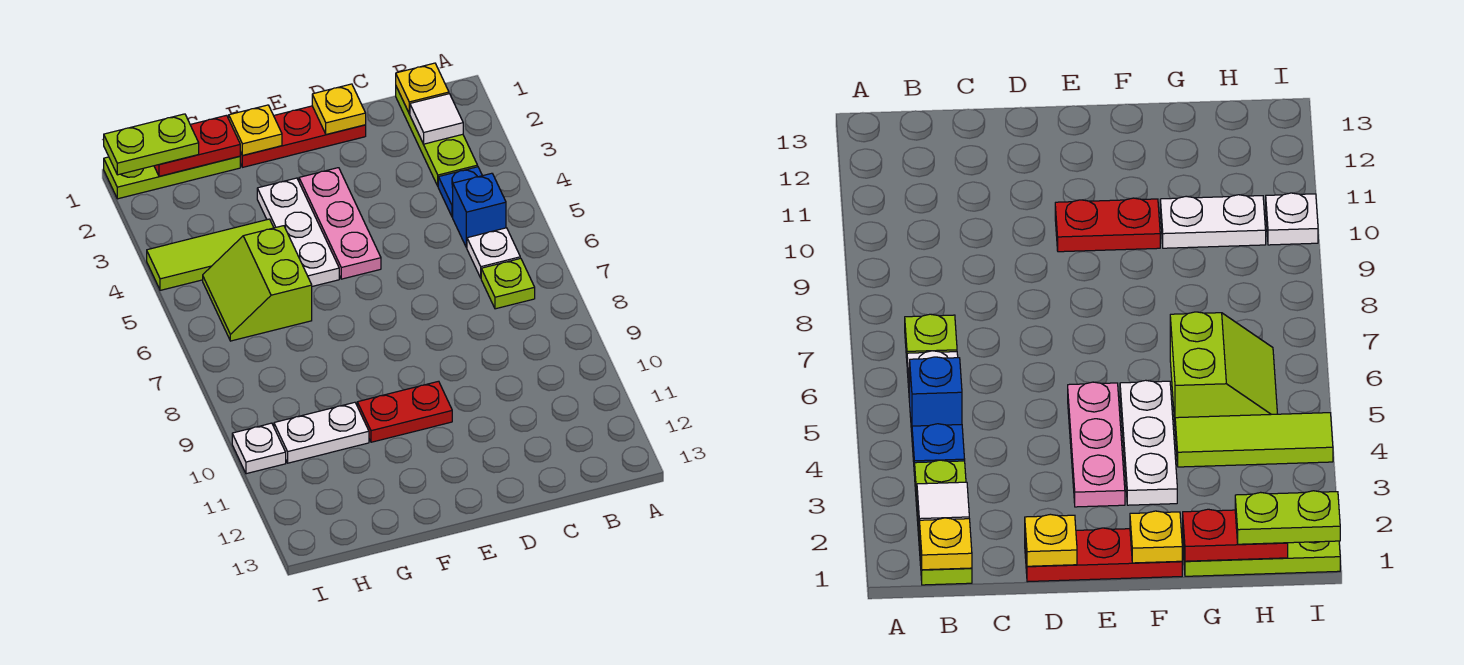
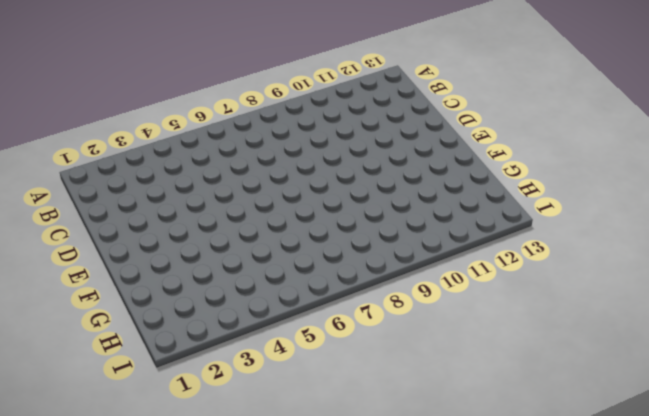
none -> lime plate B1:B3 level 1
none -> blue plate B4 level 1
none -> blue brick B5 level 1

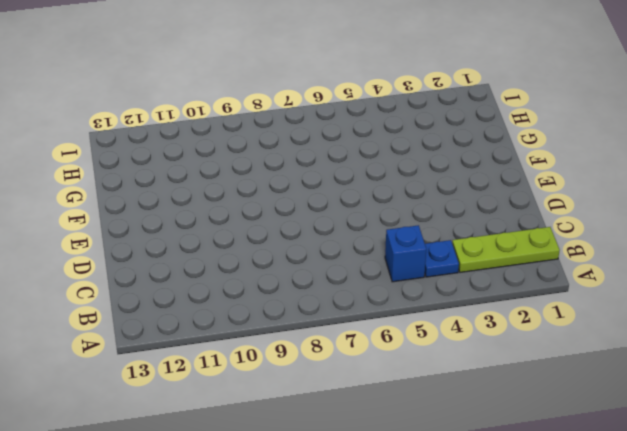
none -> white plate B6 level 1
none -> lime plate B7 level 1
none -> red plate D1:F1 level 1

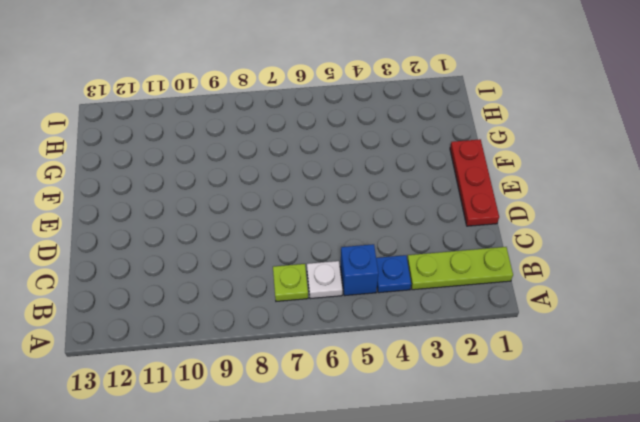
none -> pink plate E3:E5 level 1
none -> red plate E10:F10 level 1
none -> white plate F3:F5 level 1

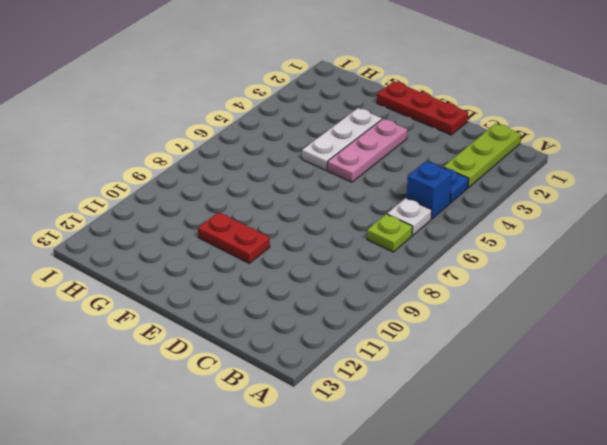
none -> lime plate G1:I1 level 1
none -> lime tile G4:I4 level 1
none -> lime slope G5:H6 level 1 top G

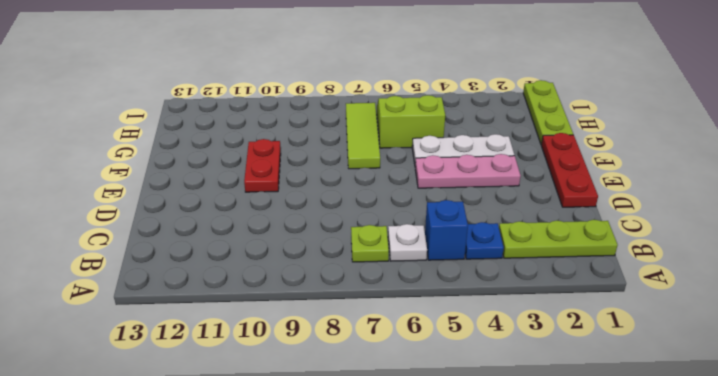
lime tile F7:H7 level 1 -> lime tile G4:I4 level 1
none -> white plate G10:H10 level 1
none -> white plate I10 level 1
none -> yellow plate B1 level 2

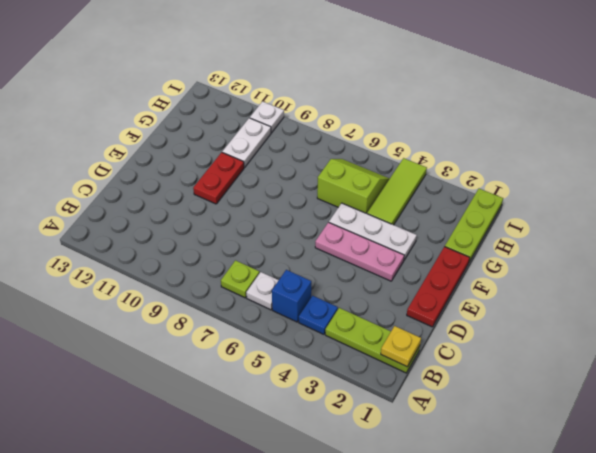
none -> white tile B2 level 2
none -> yellow plate D1 level 2
none -> yellow plate F1 level 2

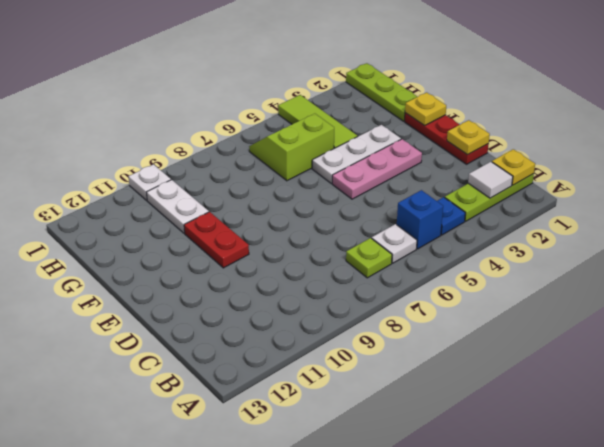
none -> red plate G1:H1 level 2
none -> lime plate H1:I1 level 3

